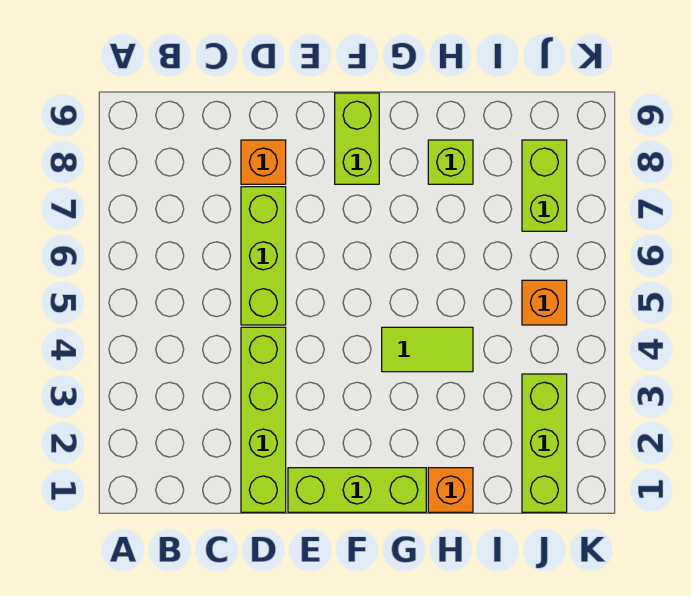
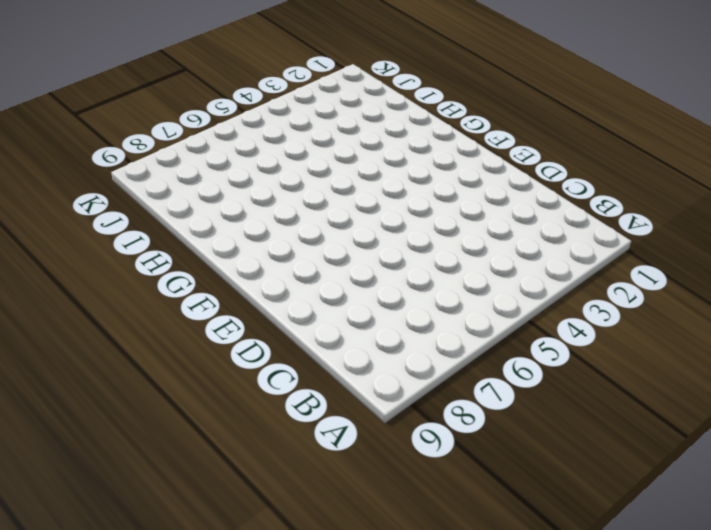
none -> lime brick D1:D4 level 1
none -> lime brick D5:D7 level 1

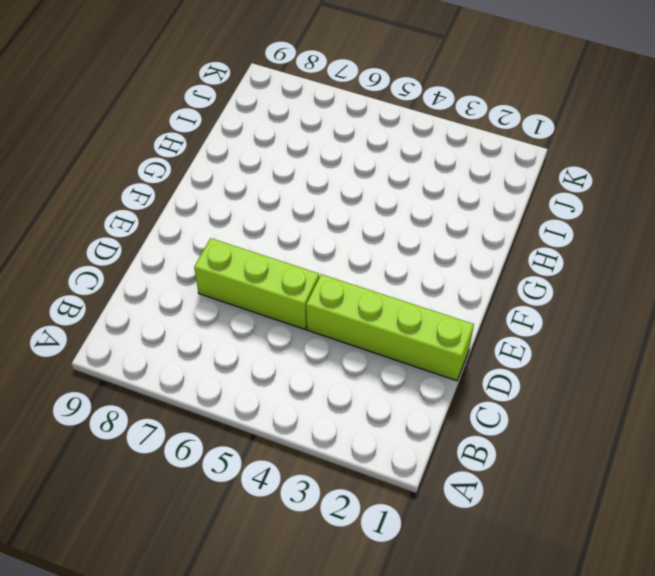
none -> orange brick D8 level 1
none -> lime brick E1:G1 level 1

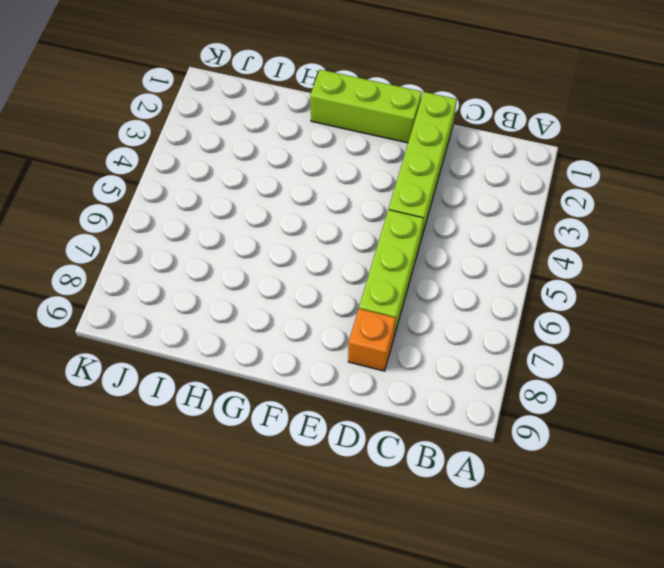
none -> lime brick F8:F9 level 1
none -> lime tile G4:H4 level 1

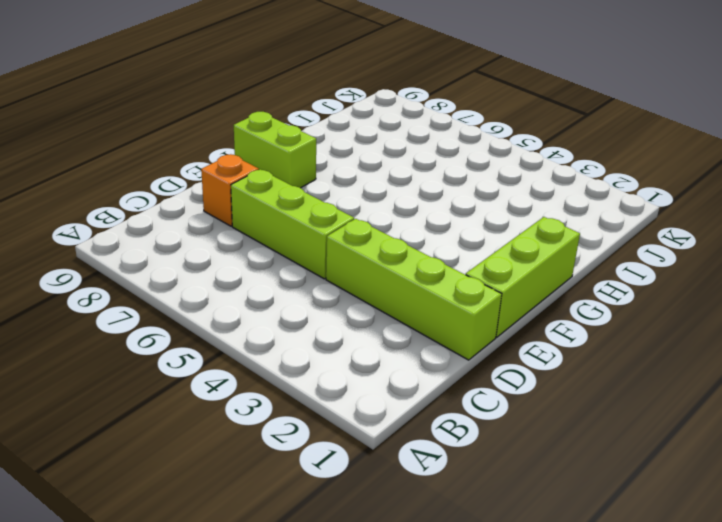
none -> lime tile G4:H4 level 1
none -> orange brick H1 level 1

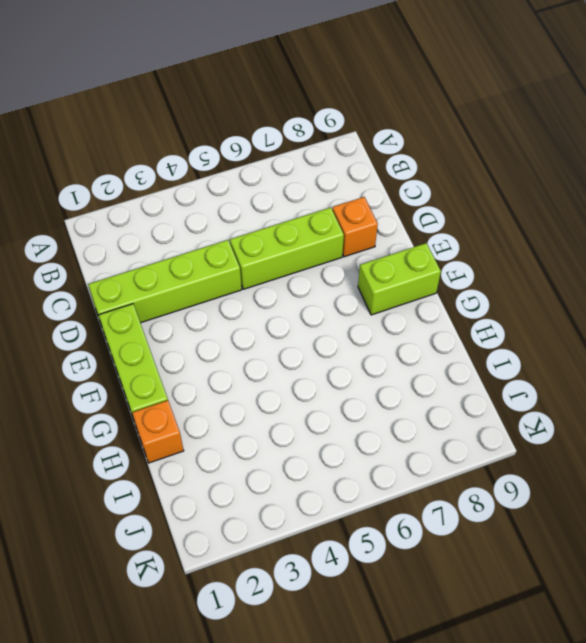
none -> lime tile G4:H4 level 1
none -> lime brick H8 level 1

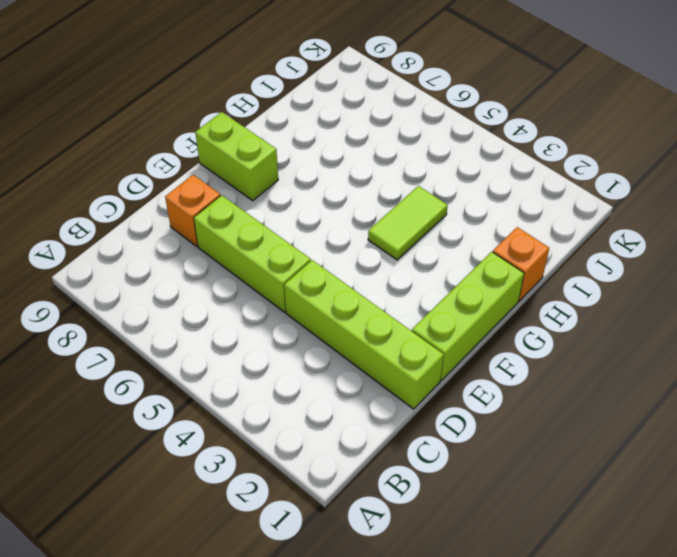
none -> lime brick H8 level 1
none -> lime brick J1:J3 level 1

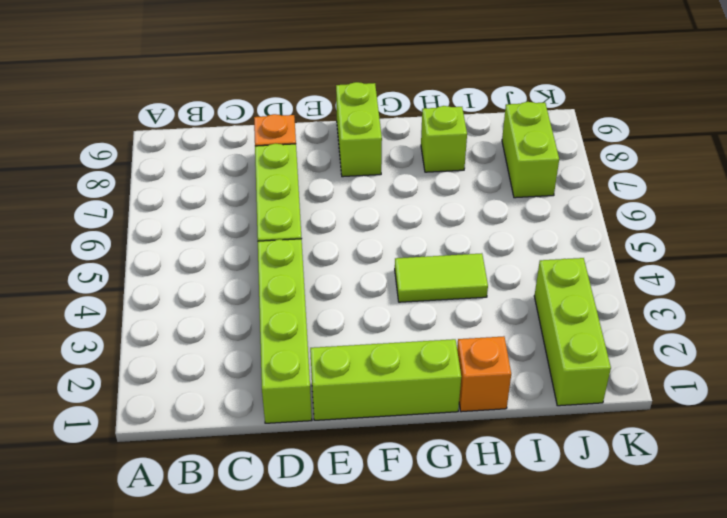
none -> orange brick J5 level 1

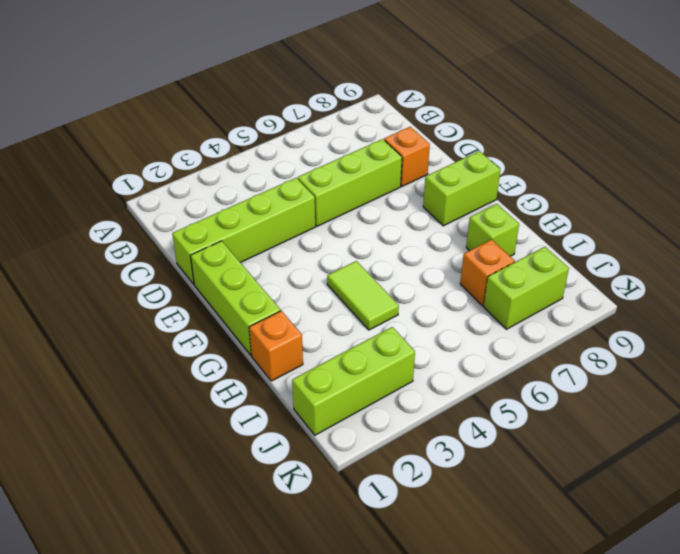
orange brick I7 level 1 -> orange brick J5 level 1

